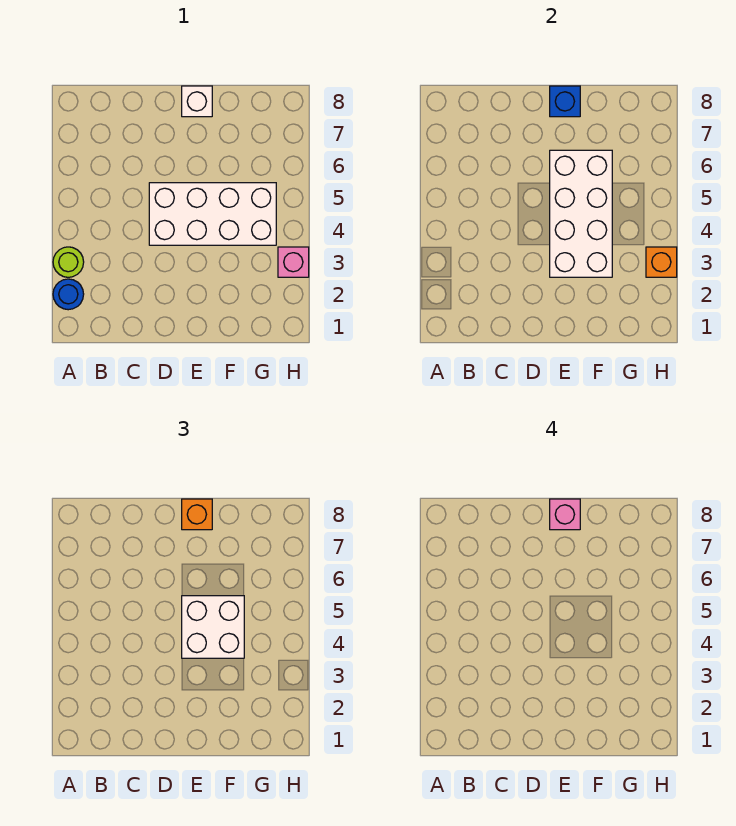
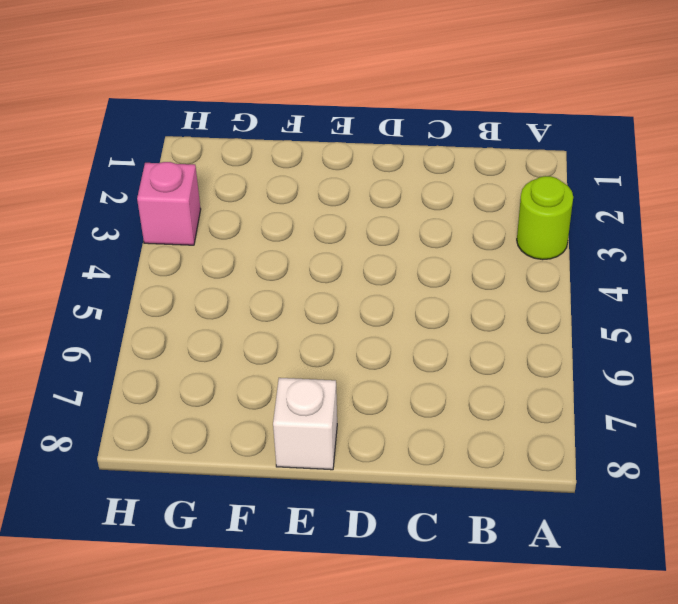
none -> blue round brick A2 level 1
none -> white brick D4:G5 level 1

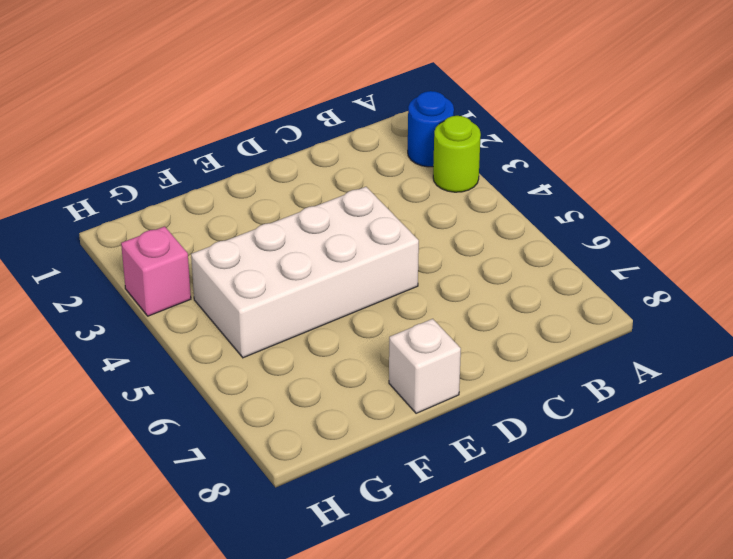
none -> white brick E3:F6 level 2
none -> blue brick E8 level 2

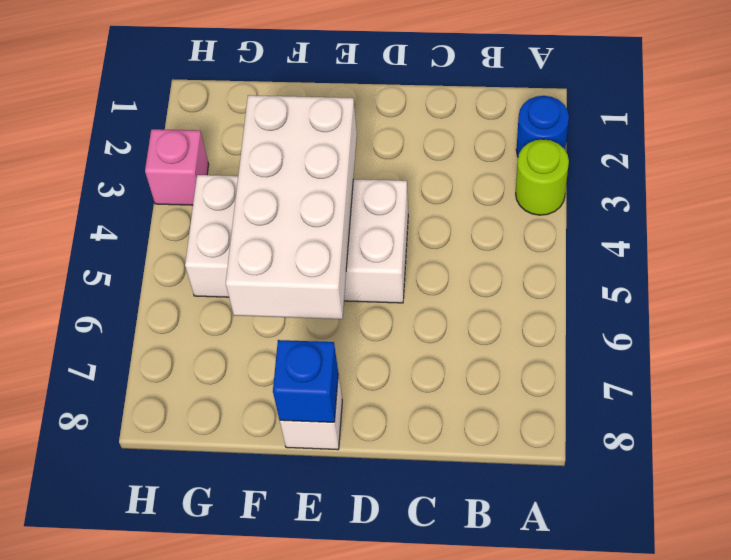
none -> orange brick H3 level 2
none -> white brick E4:F5 level 3

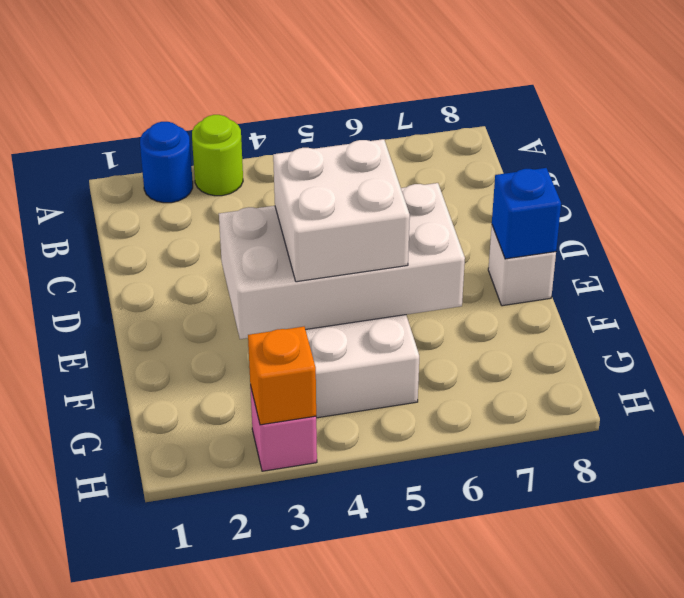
none -> orange brick E8 level 3
none -> pink brick E8 level 4

